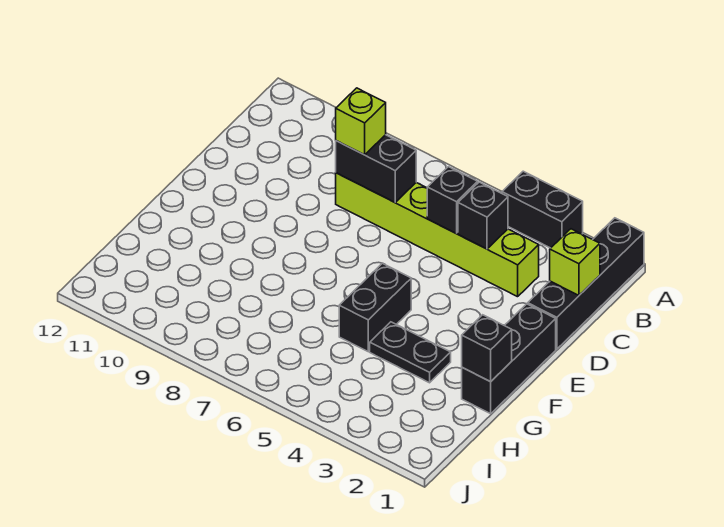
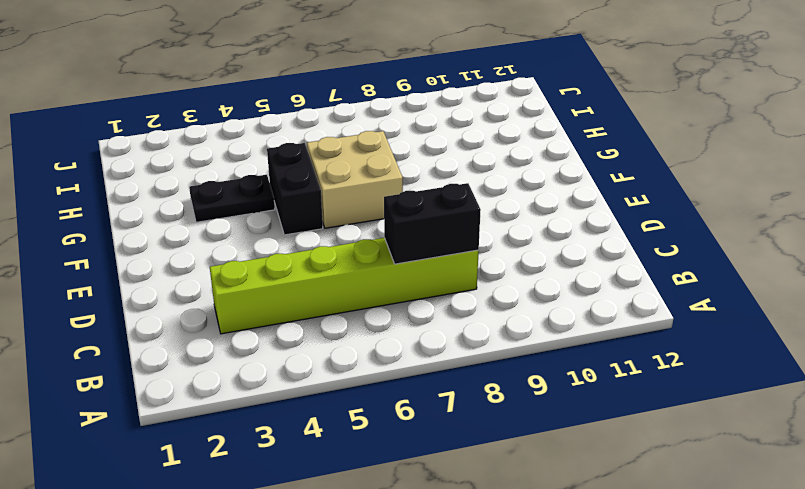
tan brick F6:G7 level 1 -> none
none -> black brick A1:D1 level 1
none -> black brick A3:A4 level 1
none -> black brick E1:G1 level 1

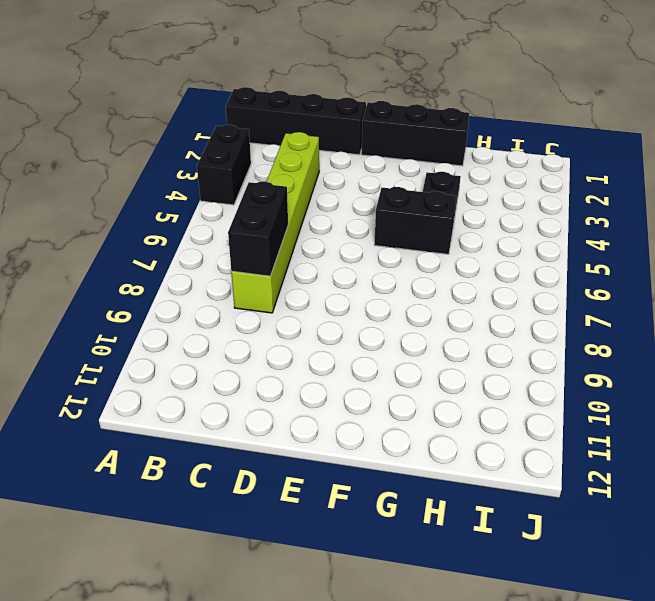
none -> lime brick C1 level 2
none -> black brick C4 level 2
none -> black brick C5 level 2

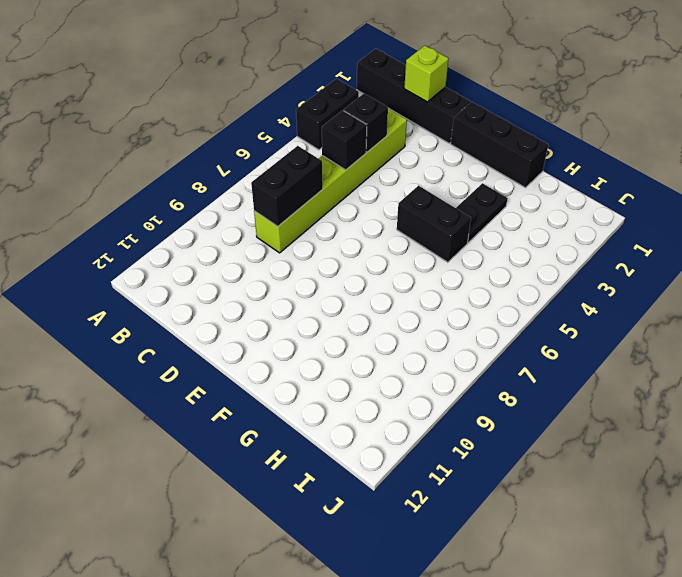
none -> black brick G1 level 2
none -> lime brick C8 level 3

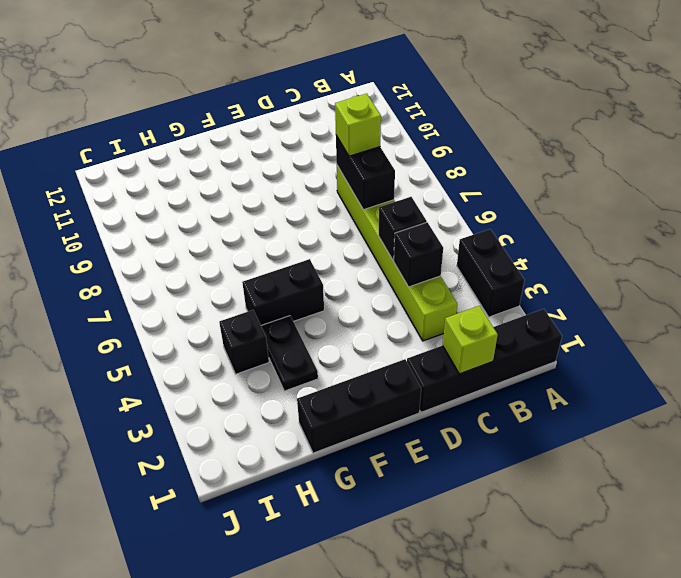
black brick H4 level 1 -> black brick G1 level 2

